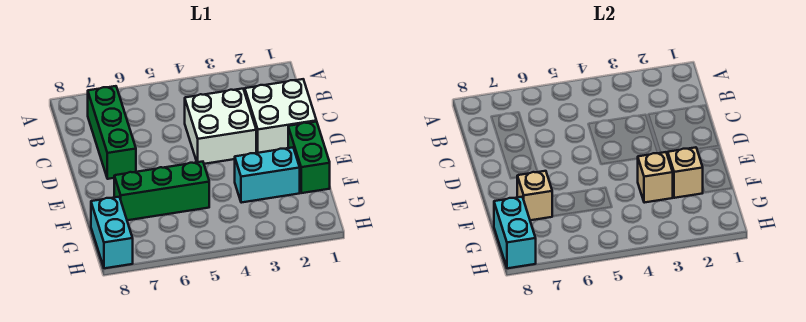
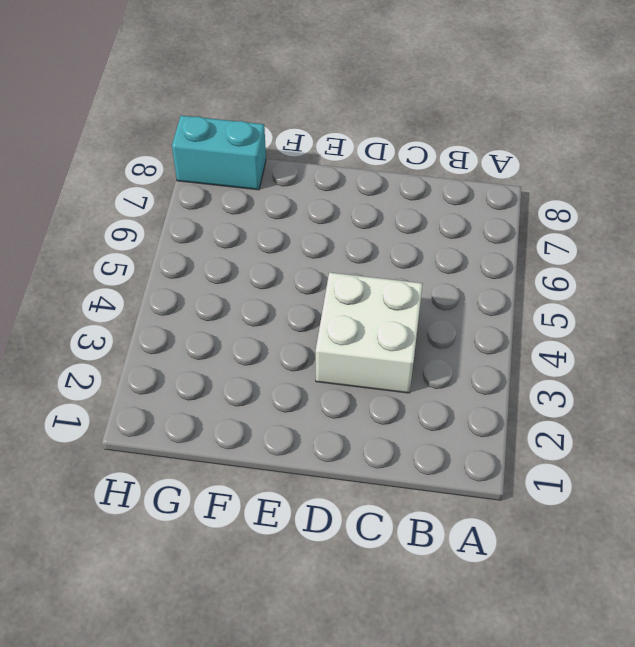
none -> green brick B7:D7 level 1
none -> white brick C1:D2 level 1

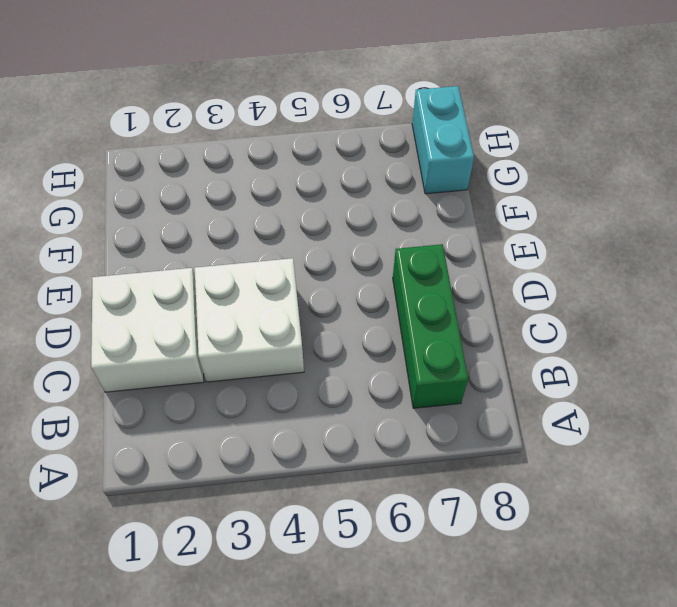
none -> green brick E1:F1 level 1
none -> cyan brick F2:F3 level 1

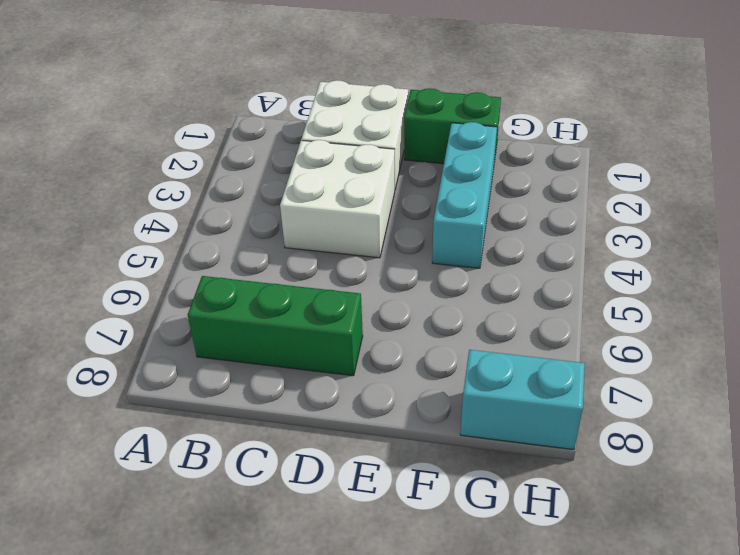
cyan brick F2:F4 level 1 -> cyan brick F2:F3 level 1
none -> green brick F5:F7 level 1
none -> tan brick F2 level 2

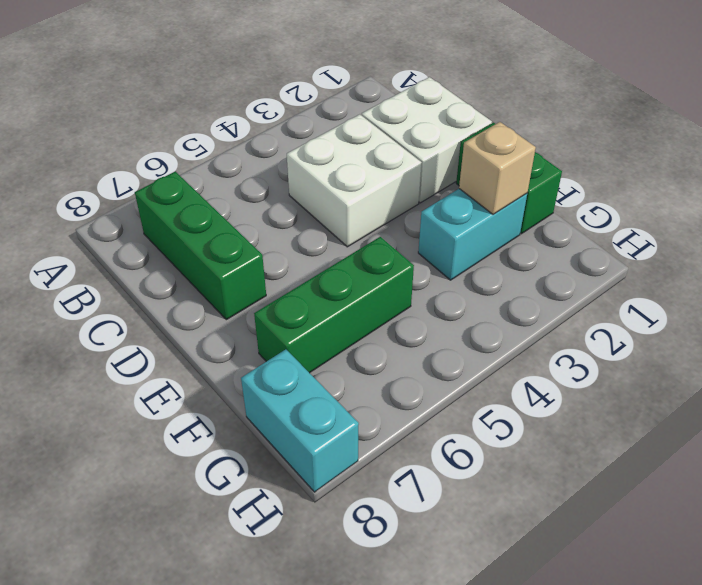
none -> tan brick F3 level 2
none -> tan brick F7 level 2

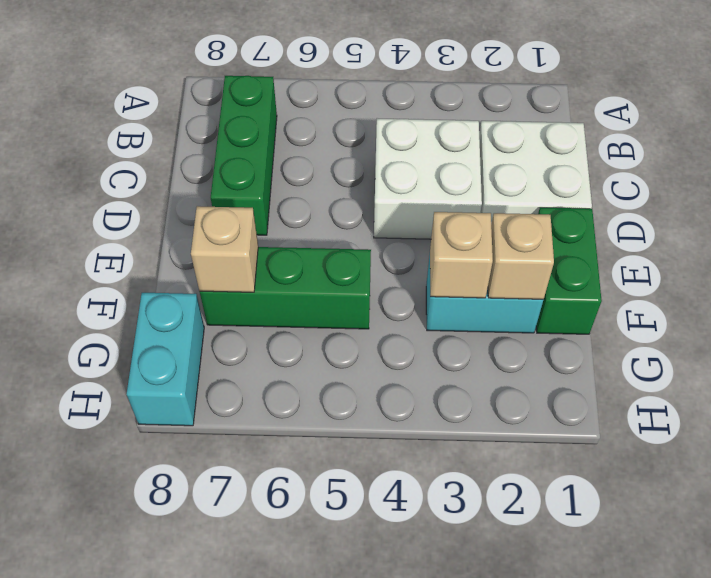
none -> cyan brick G8:H8 level 2

